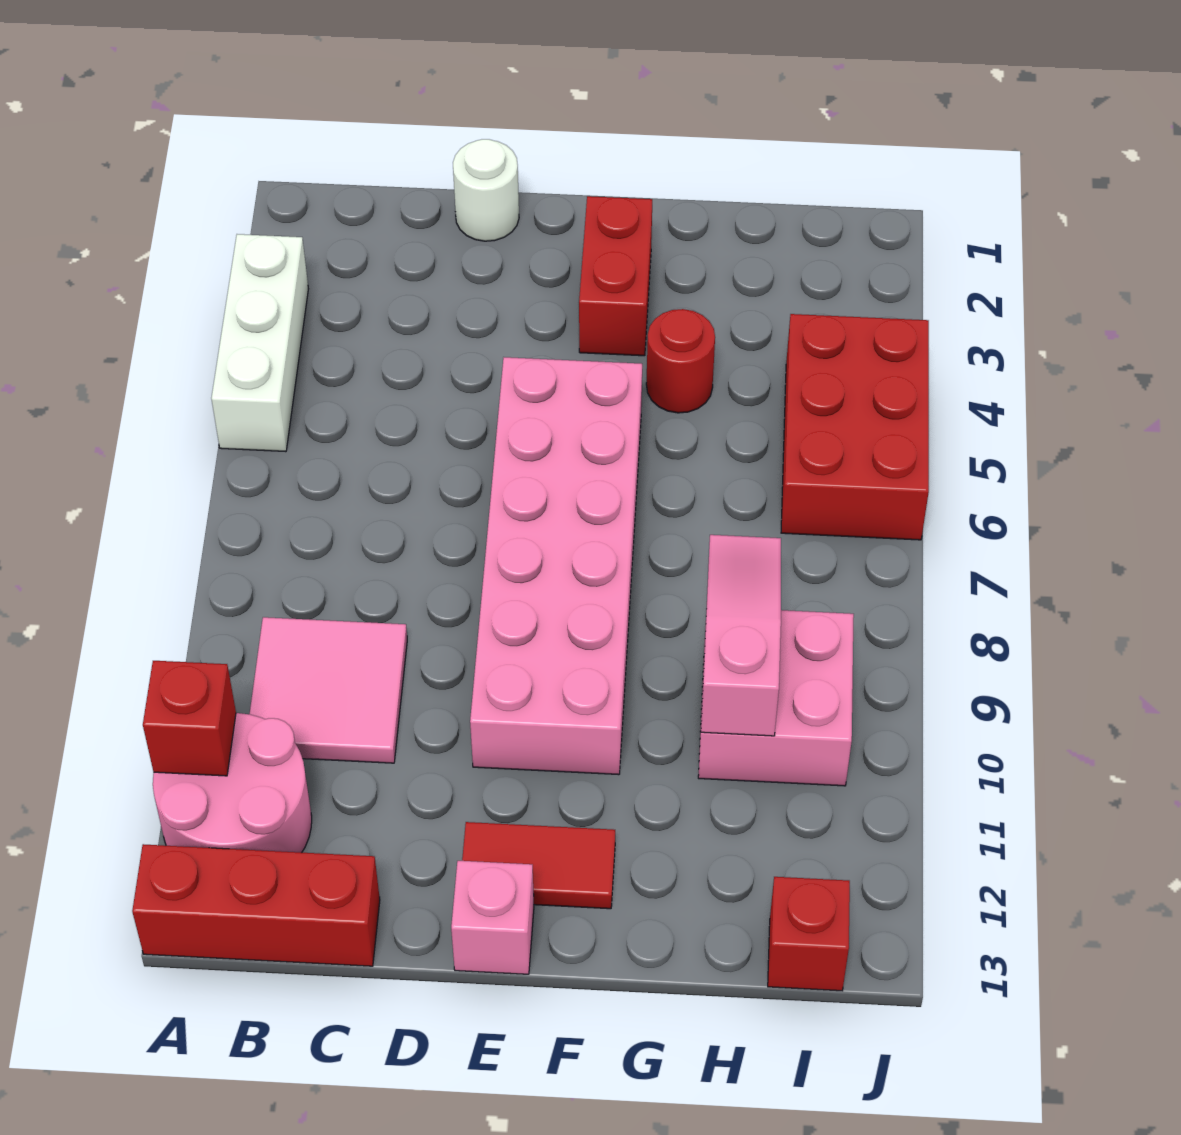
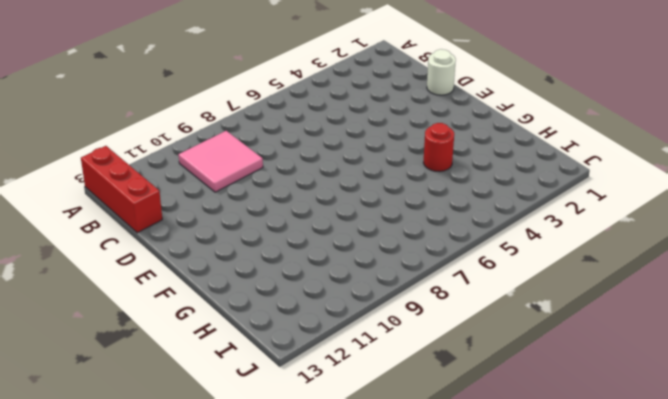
none -> white brick A3:A5 level 1
none -> pink round brick A11:B12 level 1
none -> pink brick E5:F10 level 1

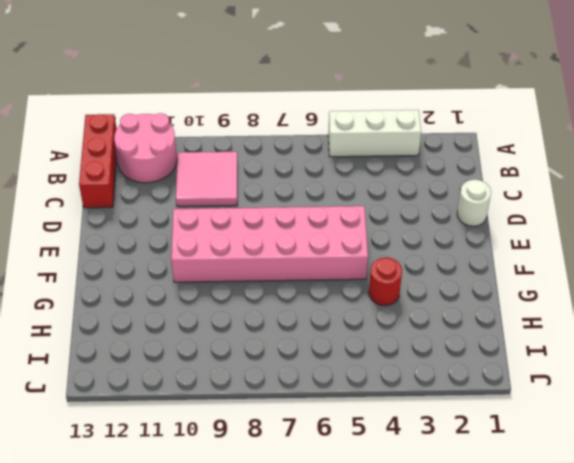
none -> red tile E12:F12 level 1
none -> pink brick E13 level 1
none -> red brick F2:F3 level 1

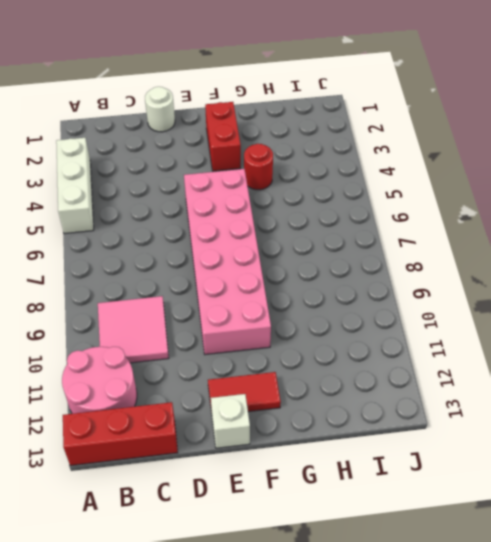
white brick E13 level 1 -> pink brick E13 level 1
none -> pink brick H9:I10 level 1
none -> red brick I4:J6 level 1
none -> red brick I13 level 1

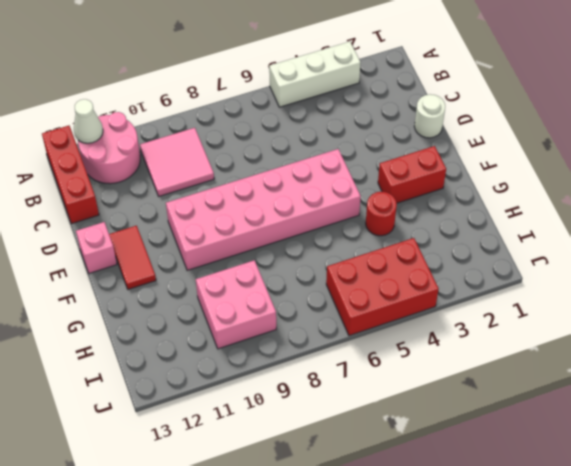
white cone A12 level 2 -> none
none -> red brick I13 level 1
none -> red brick A11 level 2
none -> pink slope H8:H10 level 2 top 10

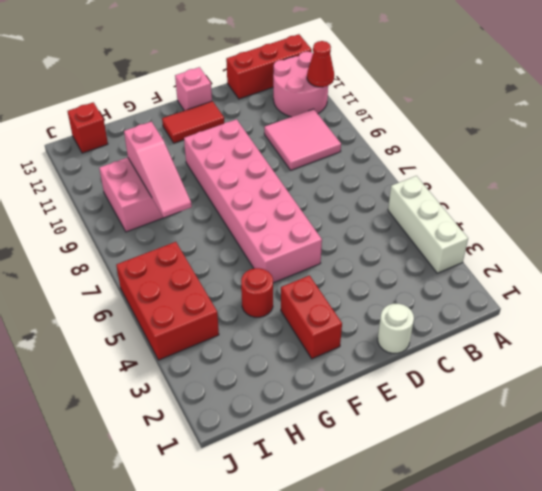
red cone A11 level 2 -> red brick A11 level 2

